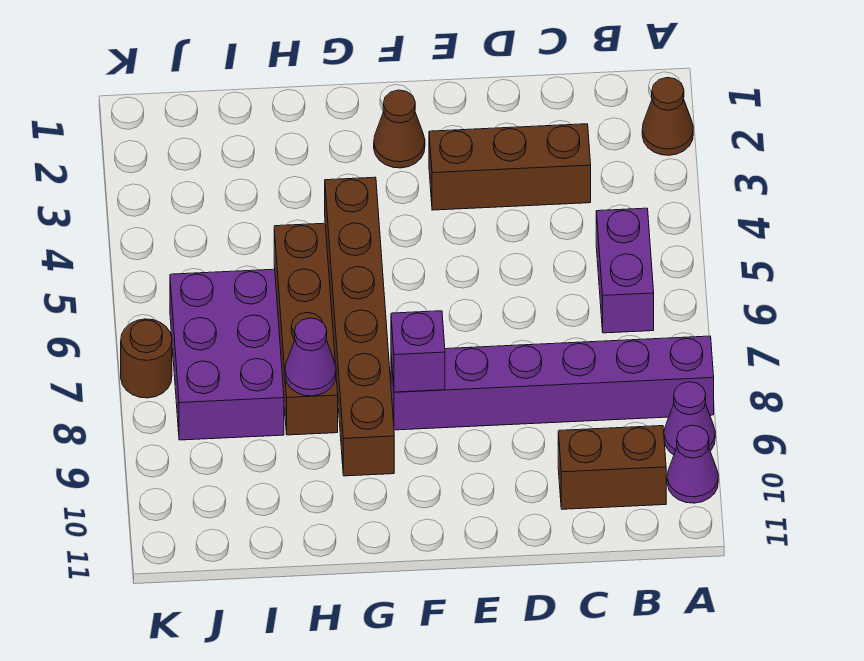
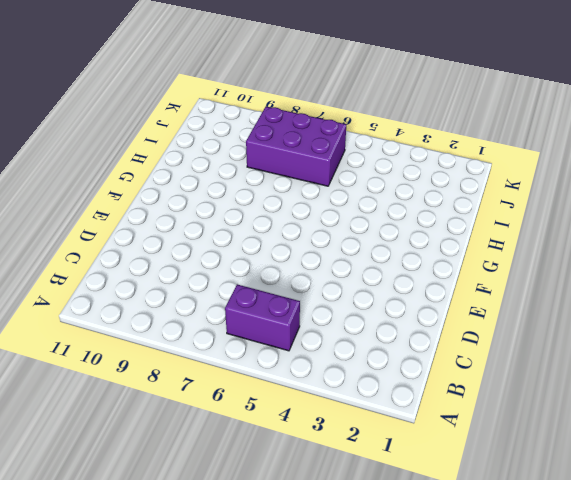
none -> brown cone A2 level 1
none -> purple brick A8:F8 level 1
none -> purple cone A9 level 1

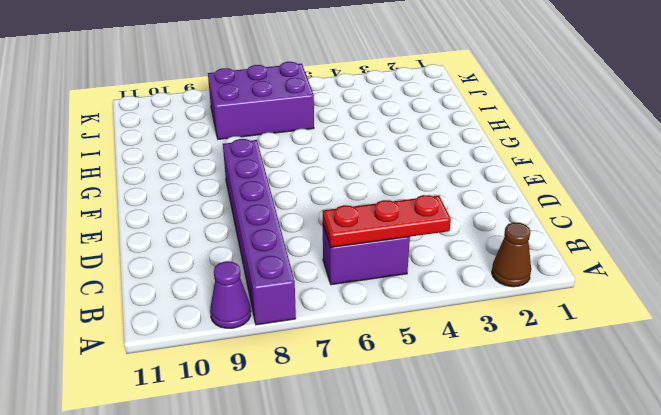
red plate B4:B6 level 2 -> none
none -> purple cone A10 level 1
none -> brown brick B10:C10 level 1
none -> brown brick C3:E3 level 1

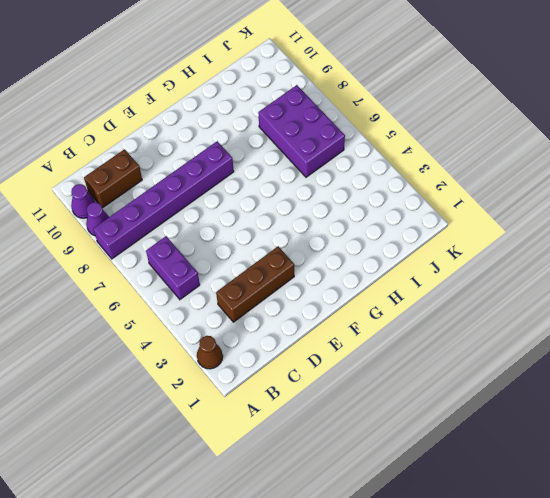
none -> brown cone F2 level 1
none -> brown brick G4:G9 level 1
none -> brown brick H5:H8 level 1

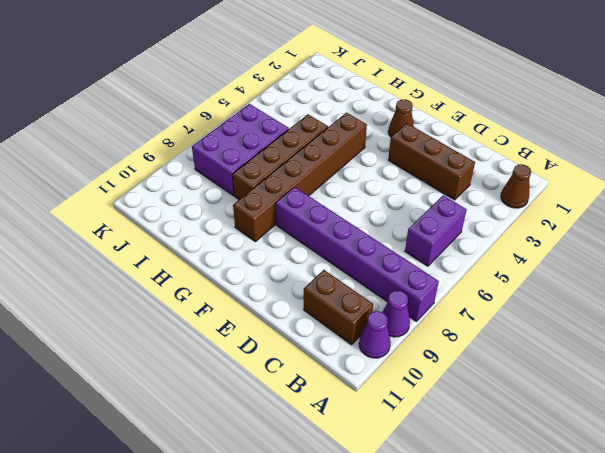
none -> brown round brick K7 level 1
none -> purple brick F8 level 2
none -> purple cone H8 level 2

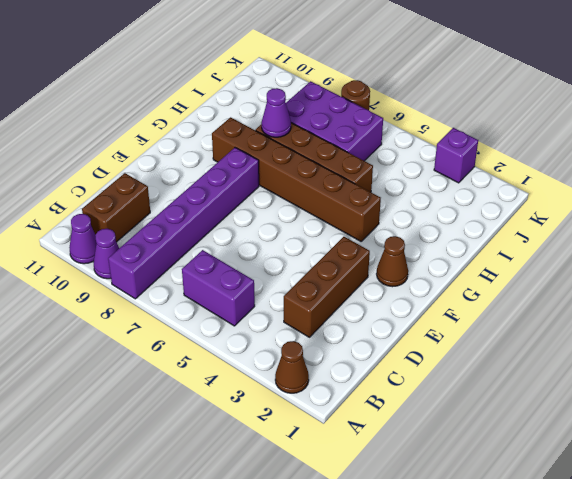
purple brick K3 level 1 -> purple brick F8 level 2

